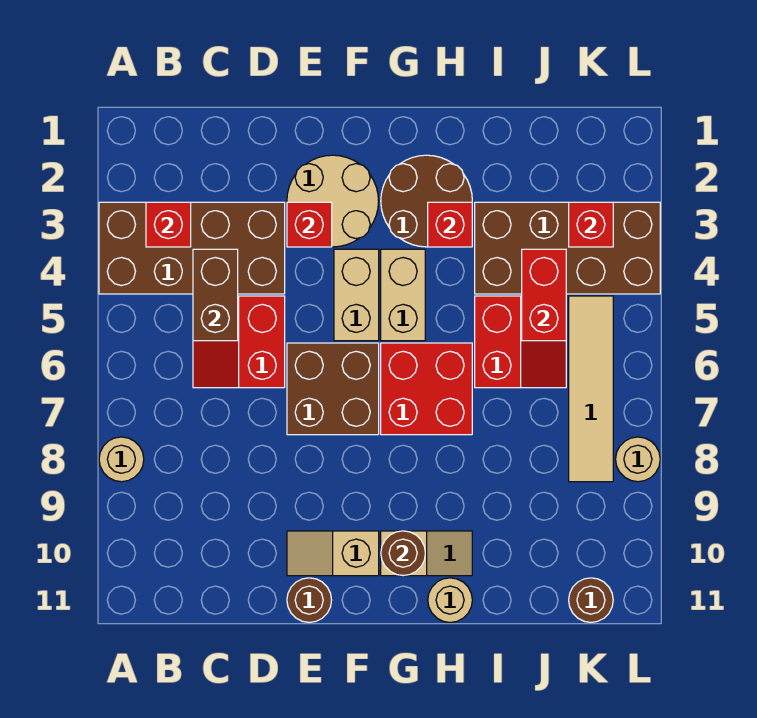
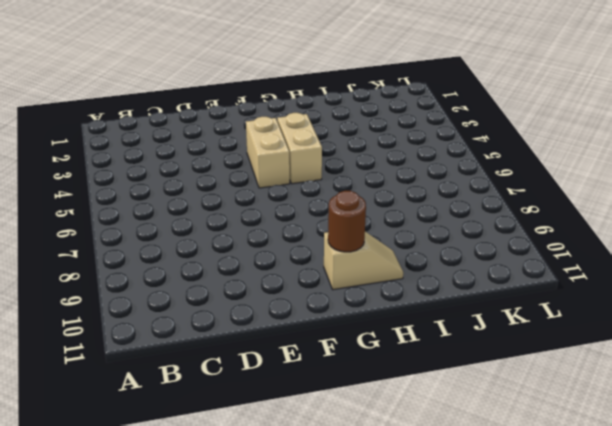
none -> brown brick A3:D4 level 1
none -> tan round brick A8 level 1
none -> red slope C5:D6 level 1 top D

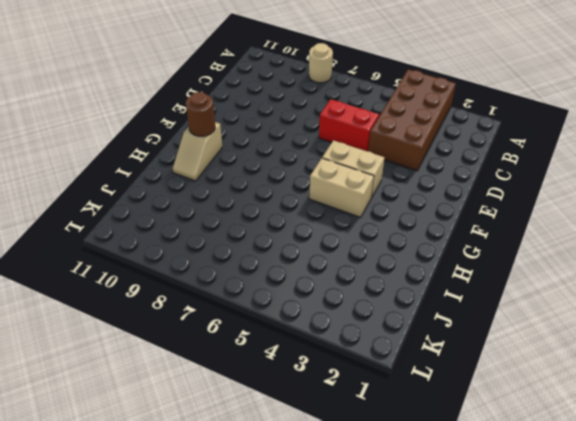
none -> tan round brick E2:F3 level 1
none -> brown brick E6:F7 level 1
none -> tan slope E10:F10 level 1 top F

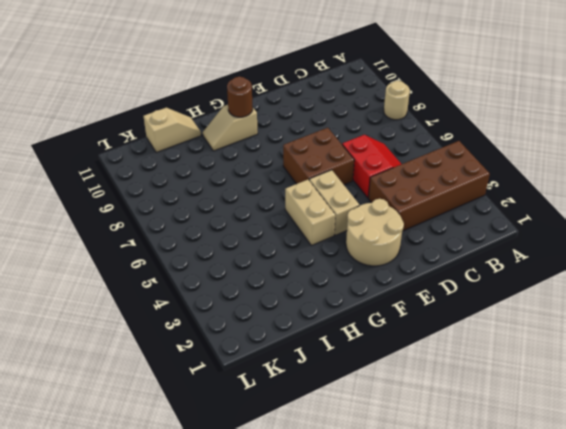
tan slope I11:J11 level 1 top J -> tan slope E10:F10 level 1 top F
none -> brown round brick E11 level 1
none -> brown round brick G2:H3 level 1
none -> red brick G6:H7 level 1

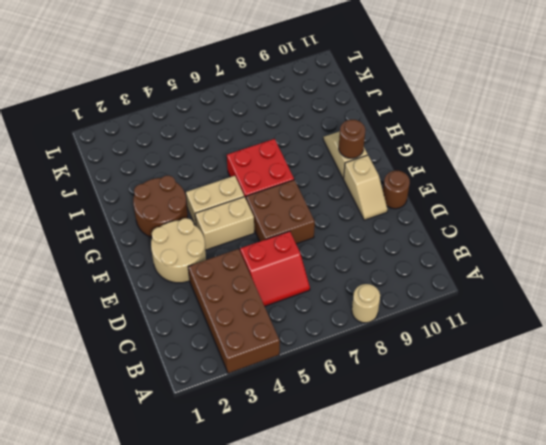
none -> tan round brick H11 level 1
none -> brown brick I3:L4 level 1
none -> red slope I5:J6 level 1 top I

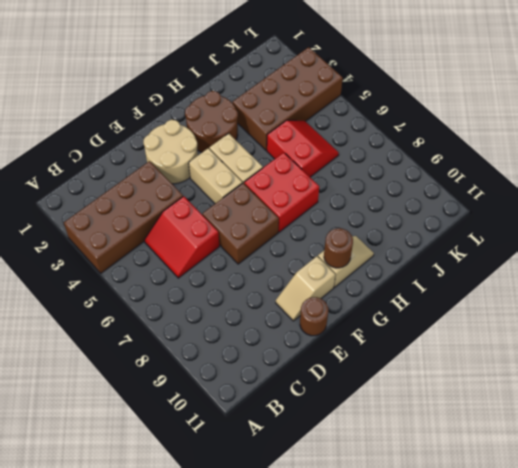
none -> tan round brick A8 level 1
none -> tan round brick H11 level 1
none -> tan tile K5:K8 level 1

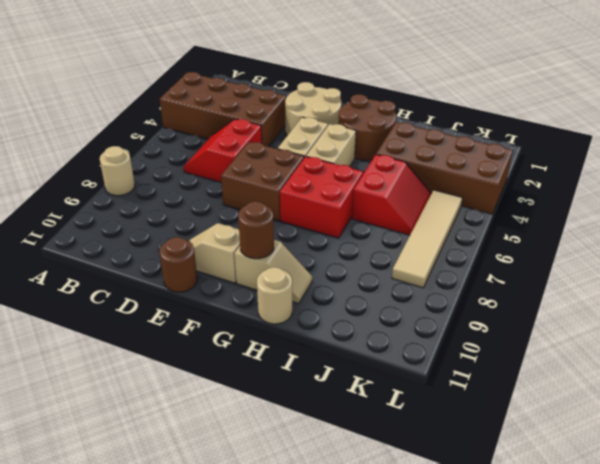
none -> brown round brick K11 level 1
none -> tan round brick L8 level 1
none -> red brick B3 level 2

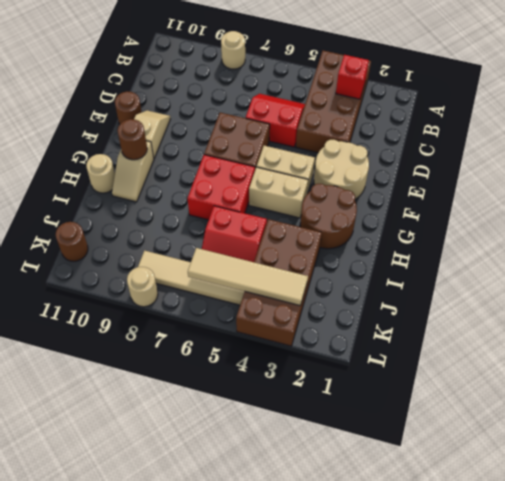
tan tile K3:K6 level 2 -> red brick K3 level 2
none -> brown brick C4:C5 level 2
none -> red brick E3 level 2
none -> red brick H3 level 2

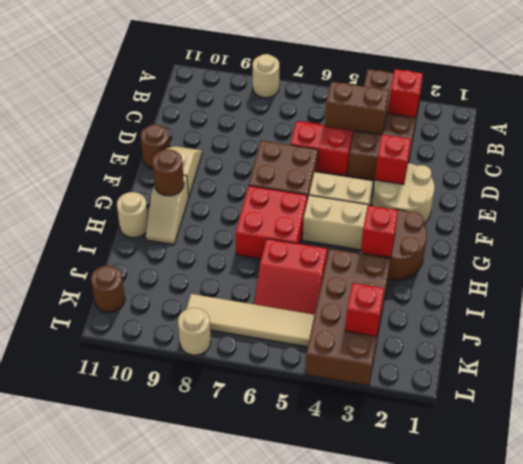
none -> red brick J4:J5 level 2

